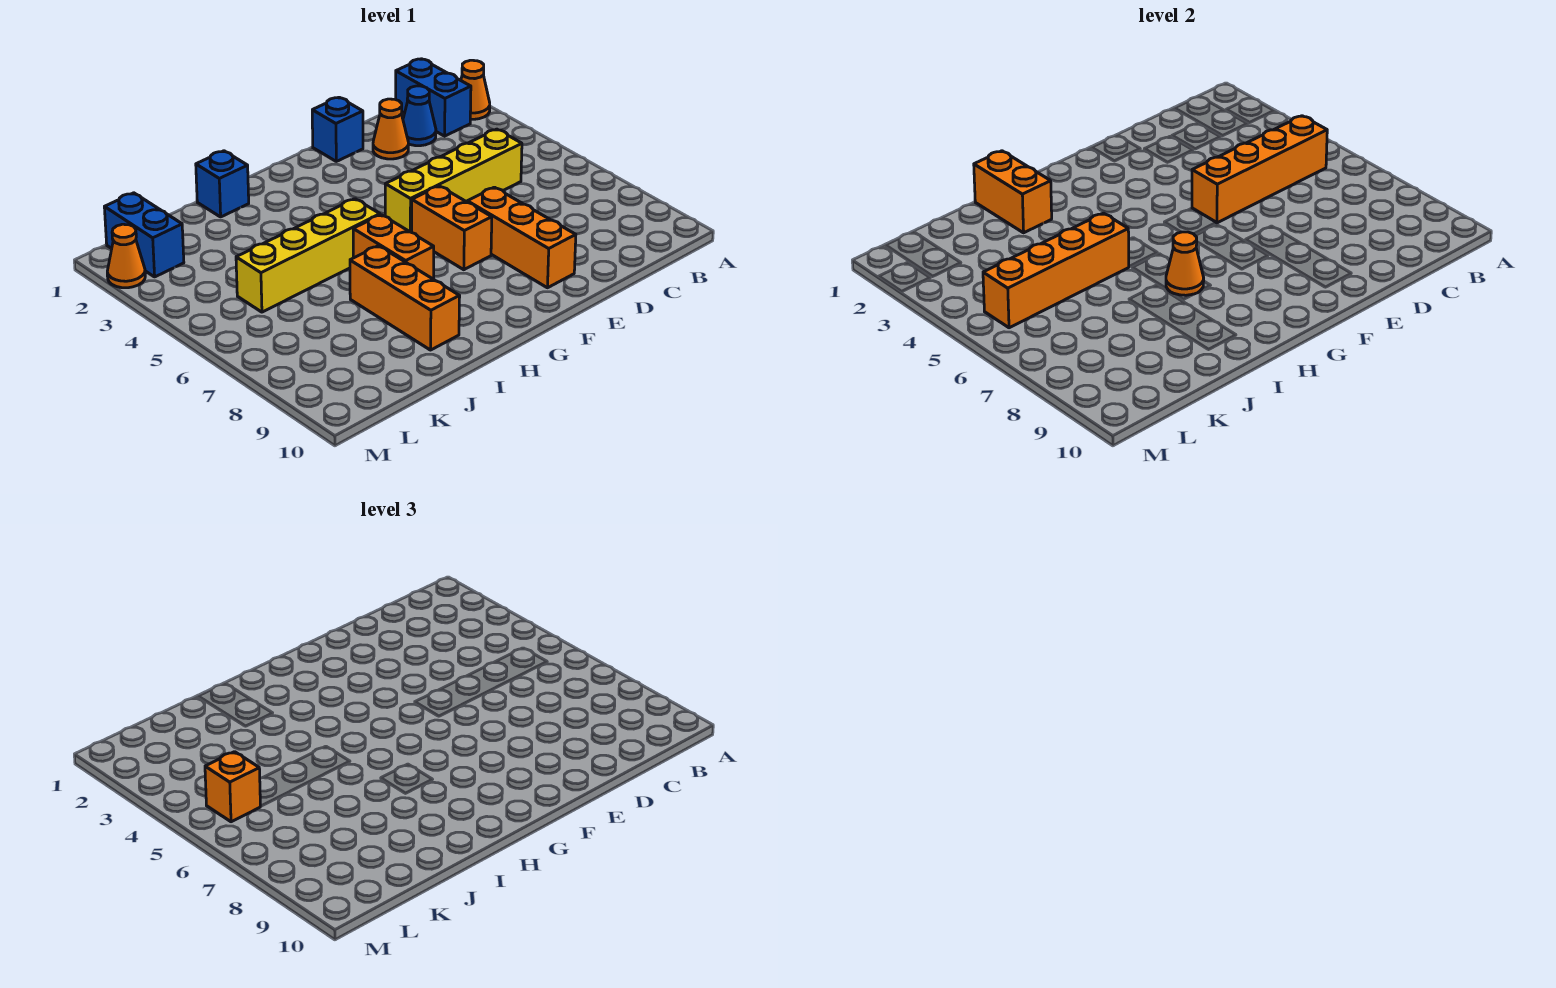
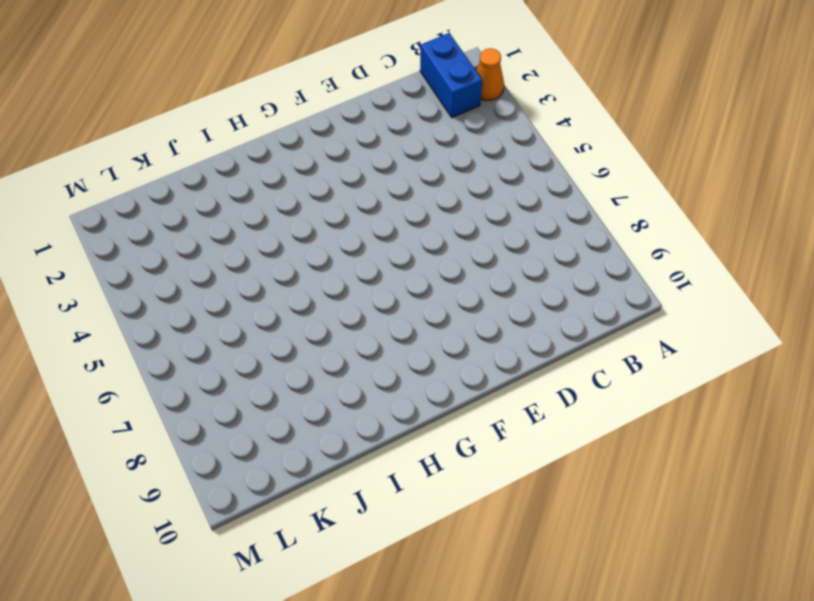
none -> blue cone C2 level 1
none -> yellow brick C5:F5 level 1
none -> orange cone D2 level 1

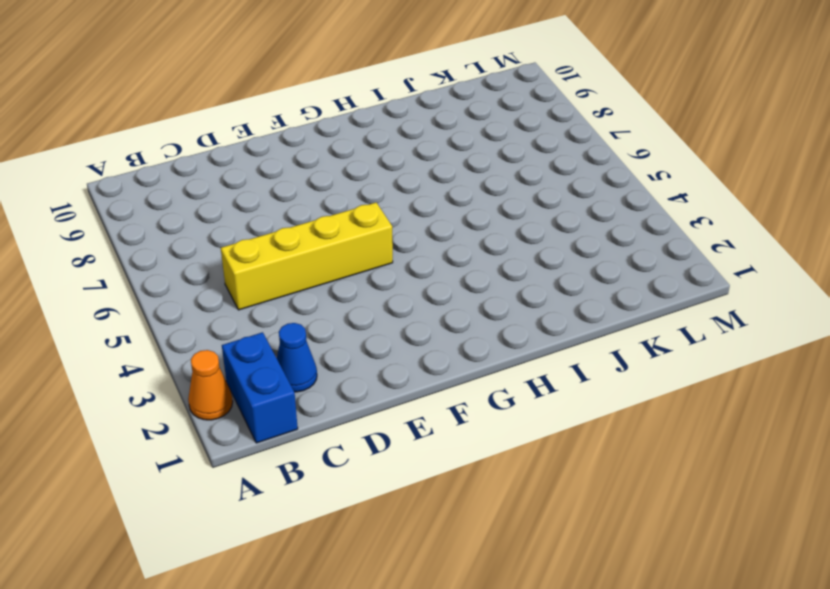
none -> orange cone D2 level 1
none -> blue brick E1 level 1
none -> orange brick E7:E9 level 1

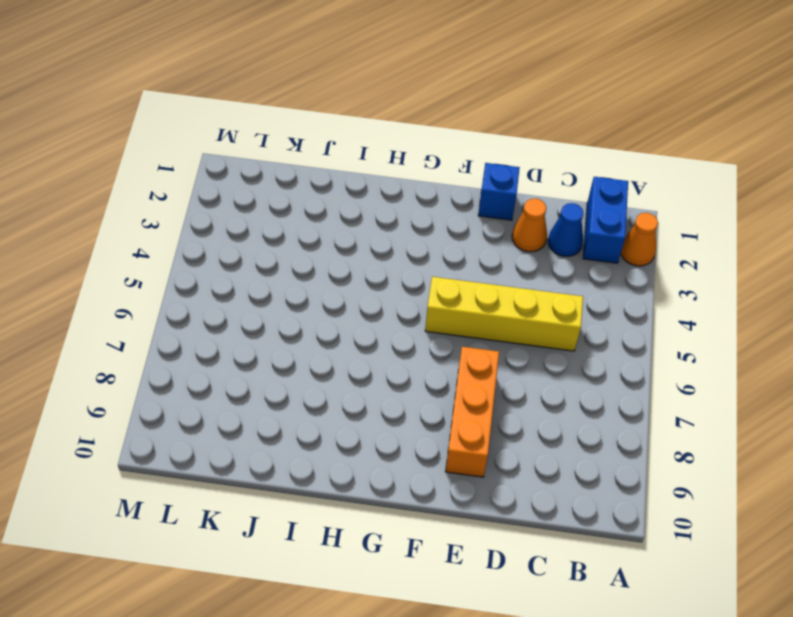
none -> orange brick F6:F7 level 1
none -> yellow brick H5:K5 level 1
none -> orange brick H6:H7 level 1

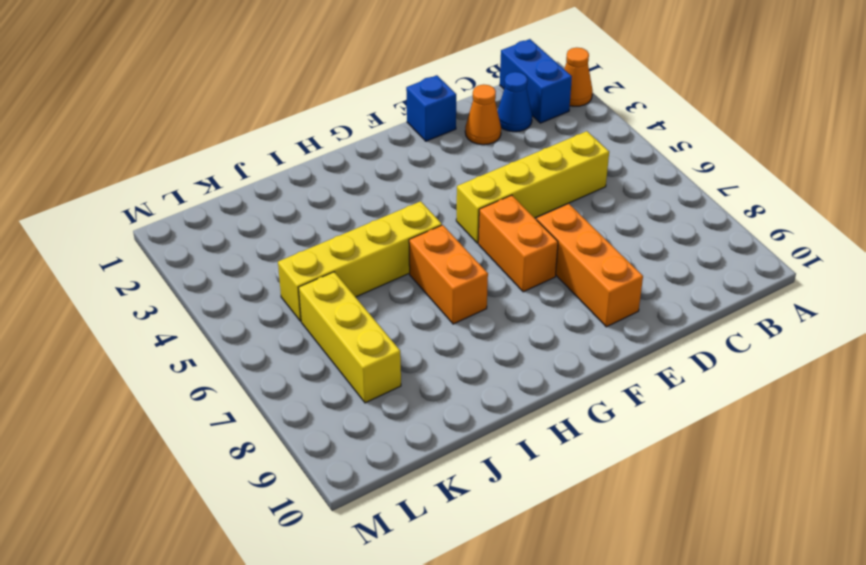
yellow brick K6:K8 level 1 -> none
none -> blue brick I1 level 1
none -> orange brick I7:I9 level 1
none -> blue brick L1:L2 level 1

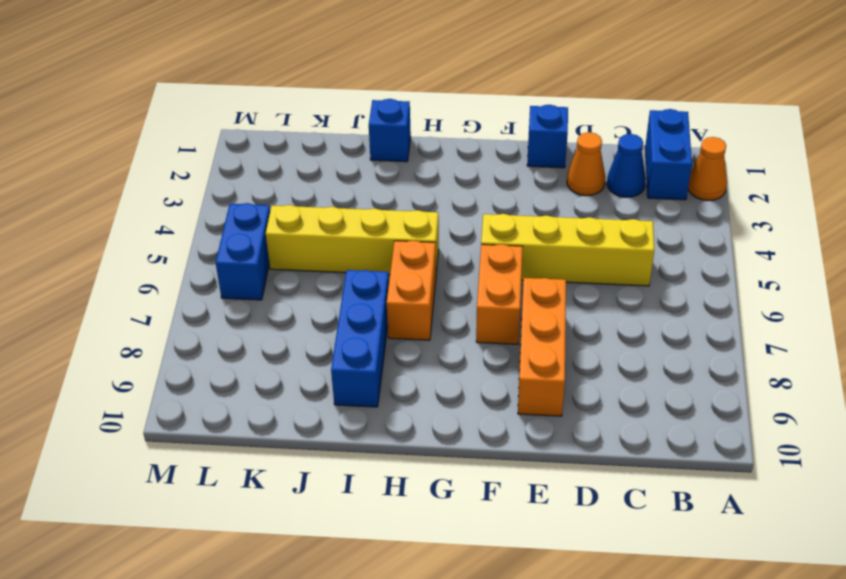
blue brick I7:I9 level 1 -> orange brick I7:I9 level 1
blue brick L5:L6 level 1 -> blue brick L1:L2 level 1
none -> orange cone M2 level 1
none -> orange brick B5:E5 level 2
none -> orange cone H7 level 2

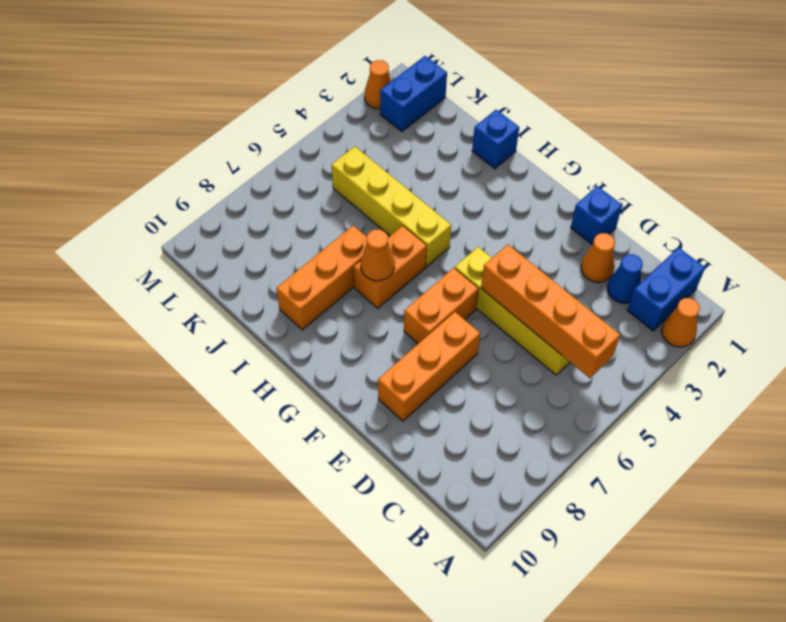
none -> orange brick I1:I2 level 2
none -> orange brick I5:L5 level 2
none -> orange brick L5 level 3

